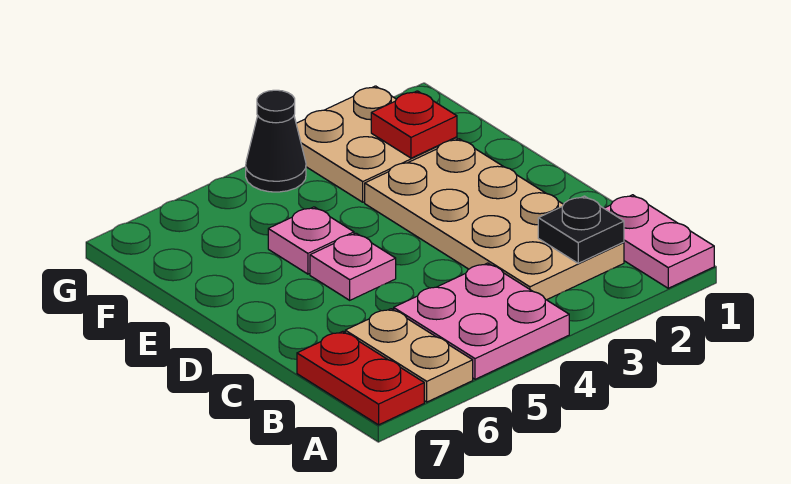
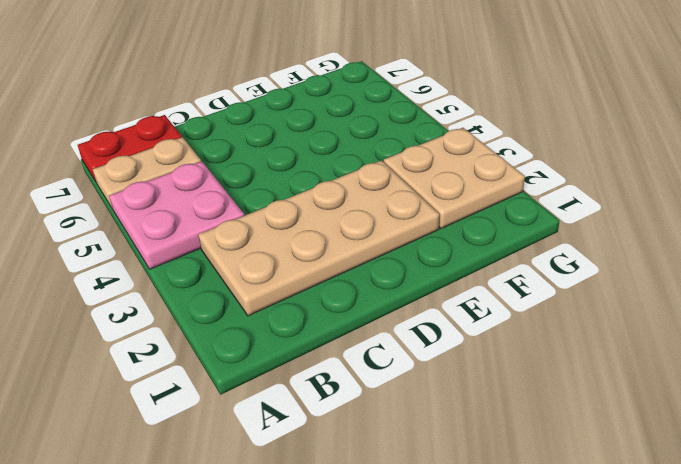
none -> pink plate A1:B1 level 1
none -> pink plate D5 level 1

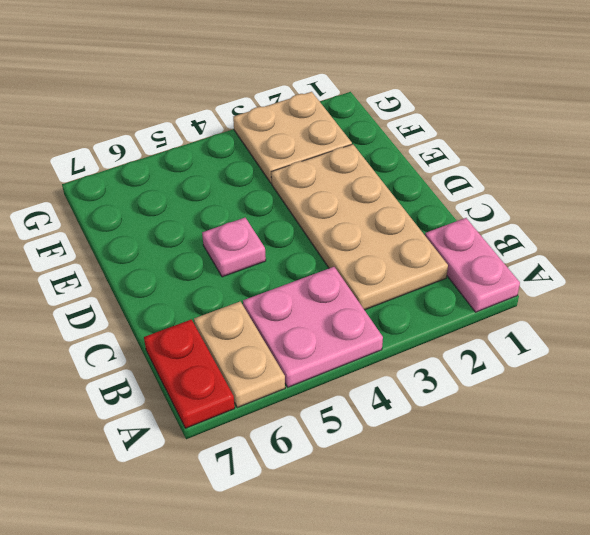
none -> pink plate E5 level 1
none -> black cone G4 level 1

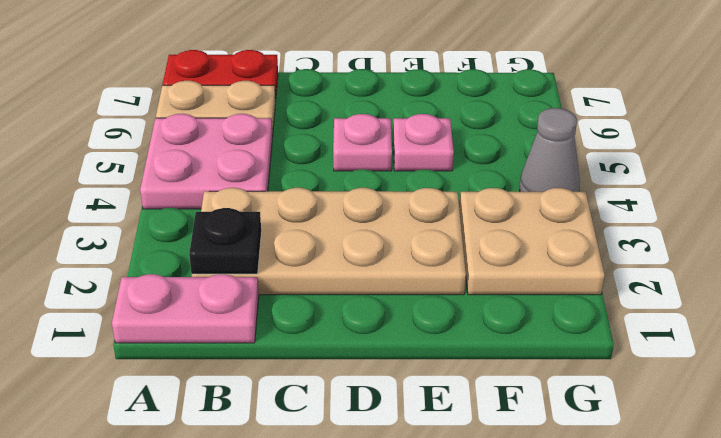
grey cone G4 level 1 -> black cone G4 level 1
none -> red plate F2 level 2

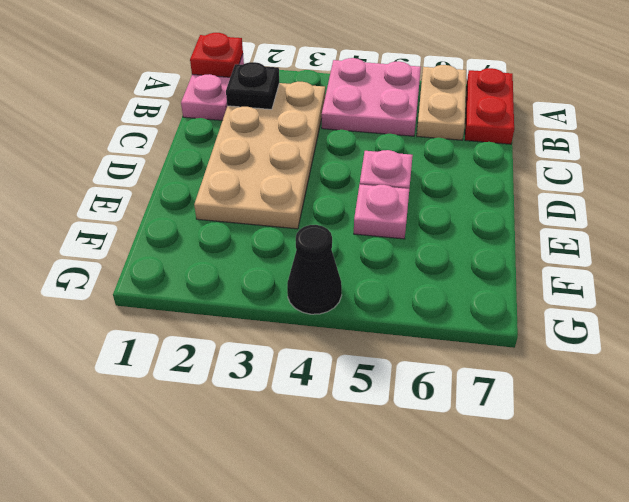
red plate A1 level 2 -> red plate F2 level 2
none -> tan plate F2:G3 level 1

